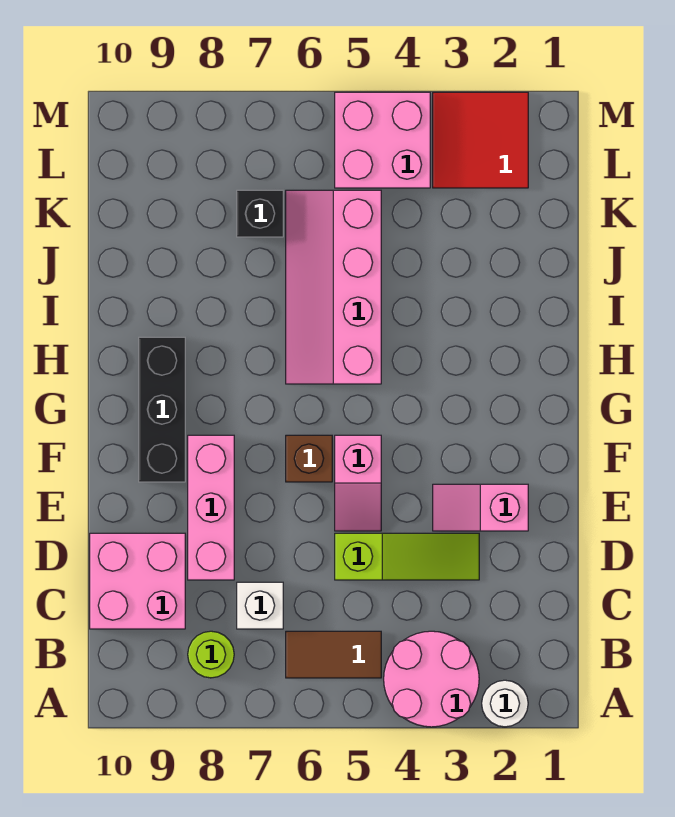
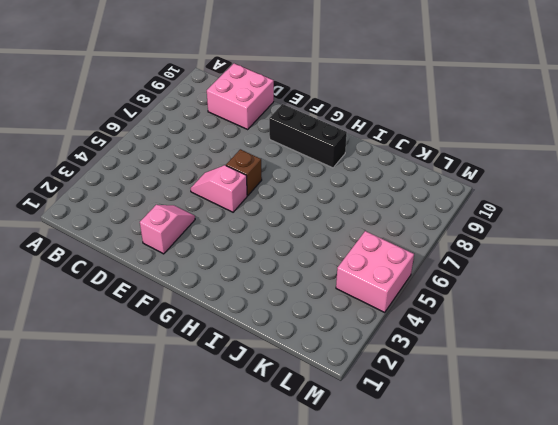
none -> white round brick A2 level 1
none -> pink round brick A3:B4 level 1
none -> brown tile B5:B6 level 1

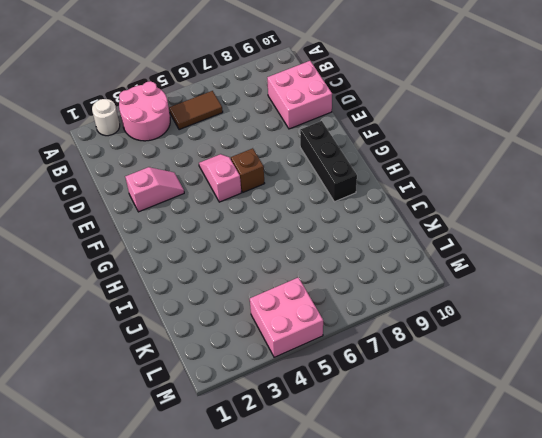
none -> lime round brick B8 level 1
none -> white brick C7 level 1
none -> lime slope D3:D5 level 1 top 5

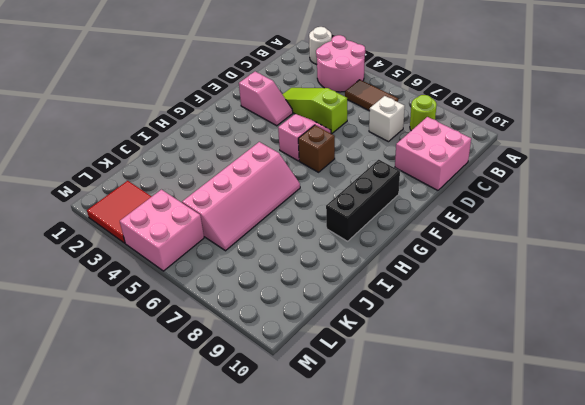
none -> pink brick D8:F8 level 1
none -> black brick K7 level 1

